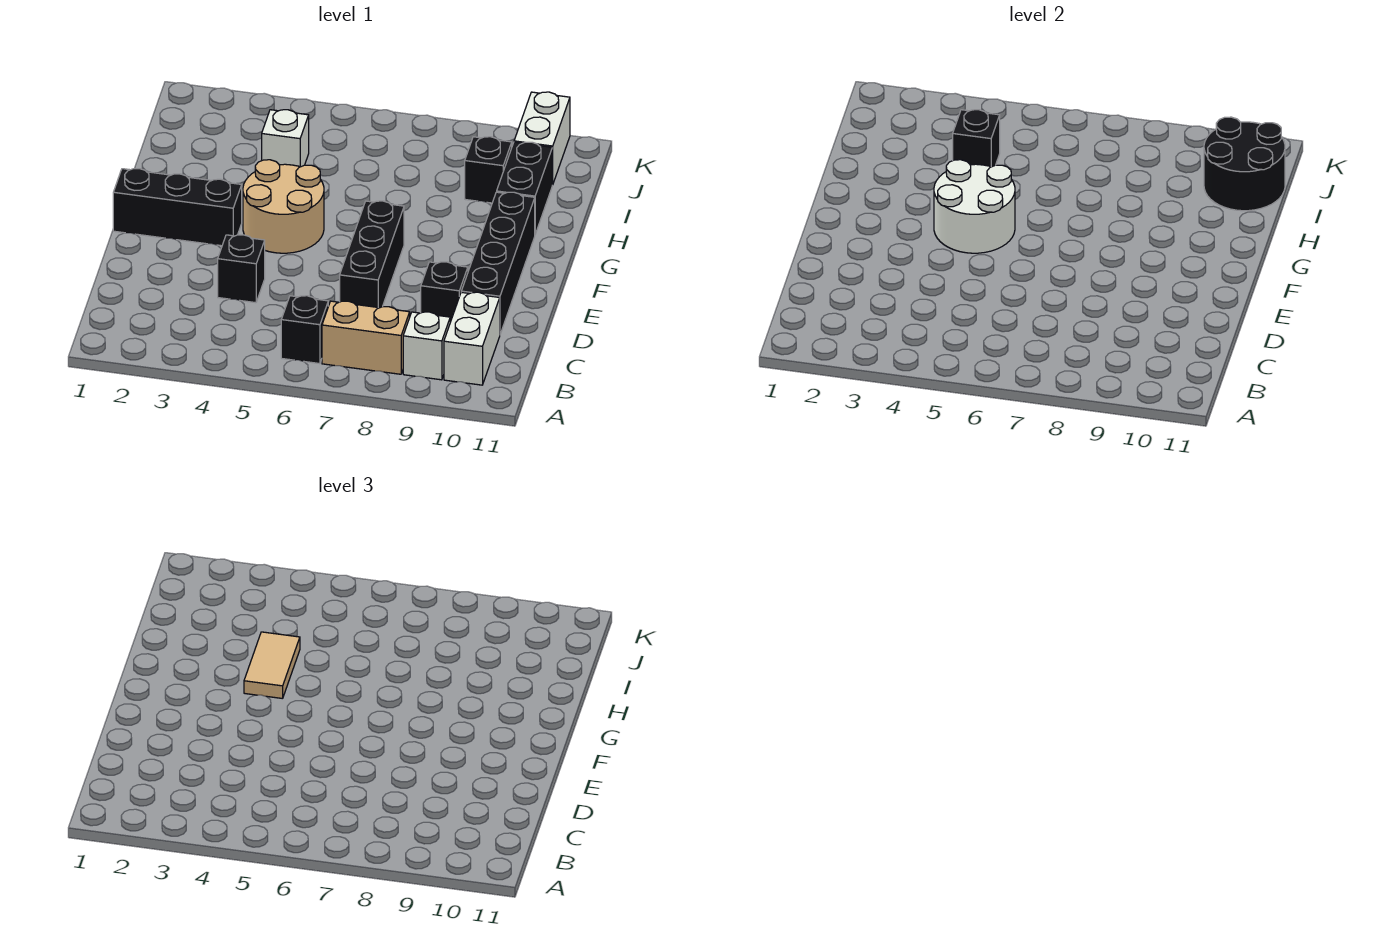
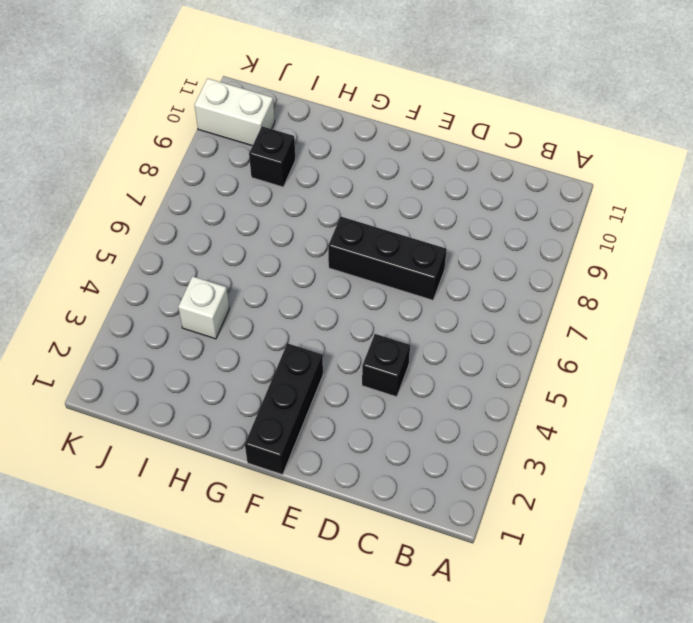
none -> black brick B6 level 1
none -> tan brick B7:B8 level 1
none -> white brick B9 level 1

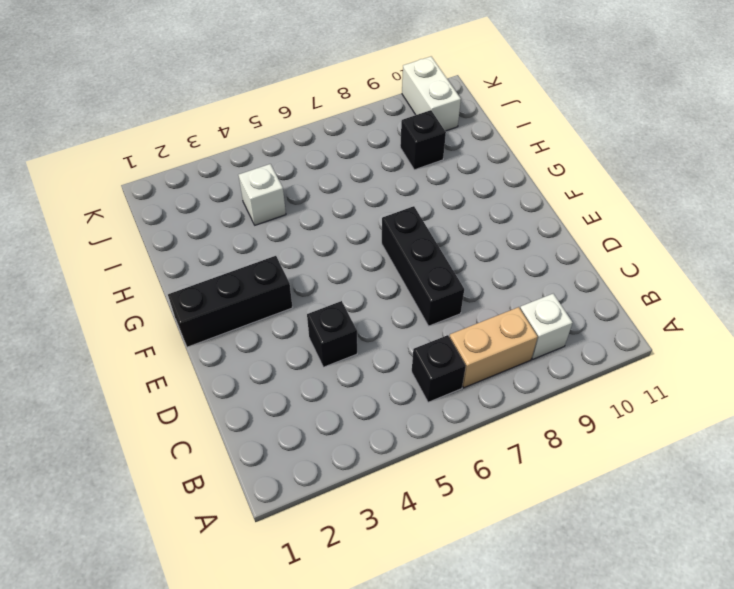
none -> white brick B10:C10 level 1
none -> black brick D9 level 1
none -> black brick D10:G10 level 1

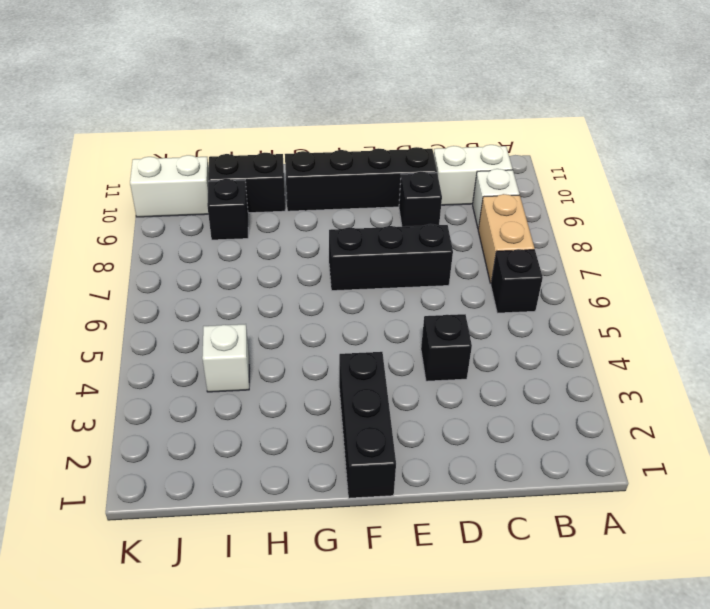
none -> tan round brick F4:G5 level 1
none -> white round brick F4:G5 level 2
none -> black brick I4 level 2

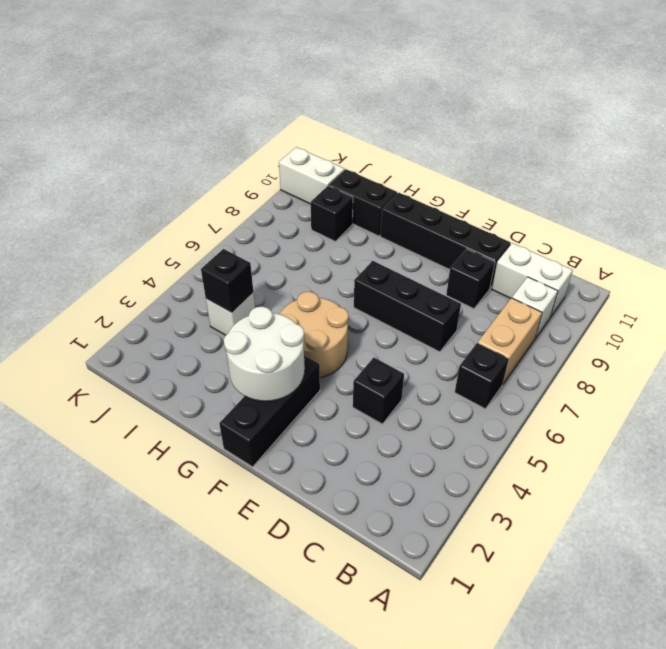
white round brick F2:G3 level 2 -> white round brick F4:G5 level 2
none -> black round brick I10:J11 level 2
none -> tan tile G4:H4 level 3

